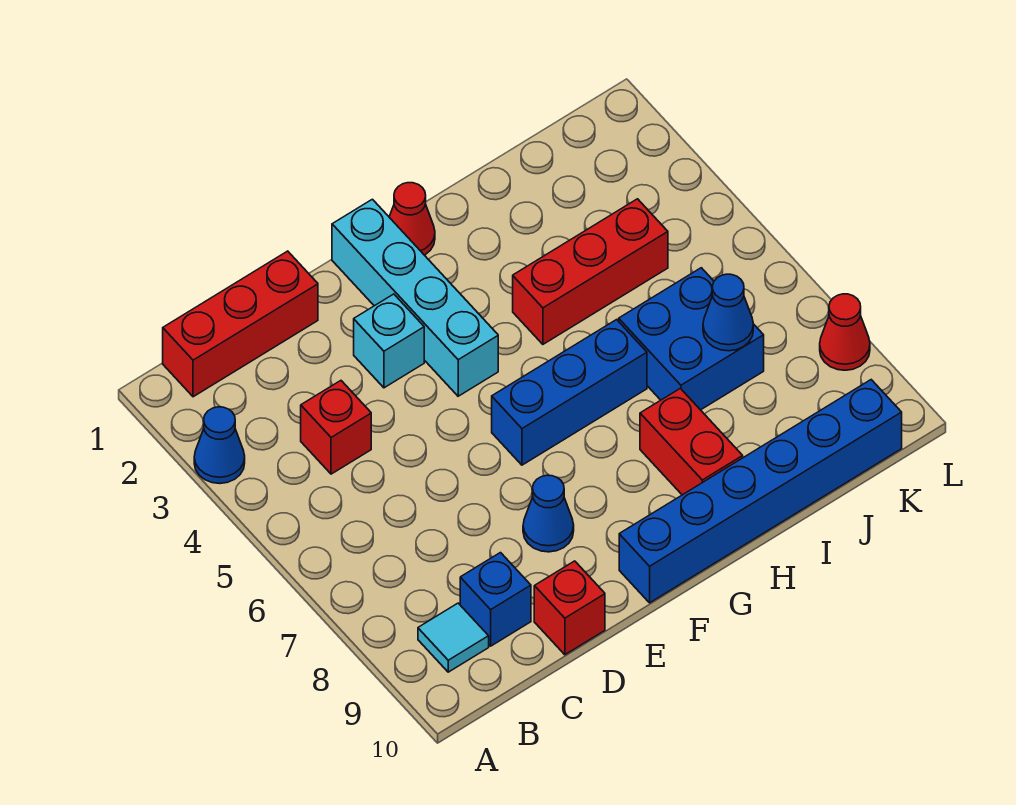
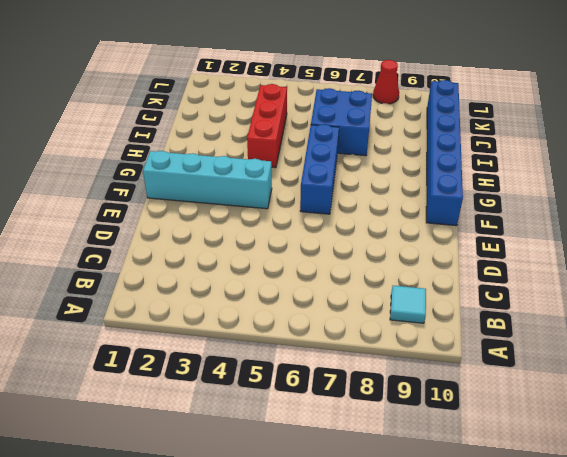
none -> blue cone A3 level 1
none -> red brick B1:D1 level 1
none -> red brick C4 level 1

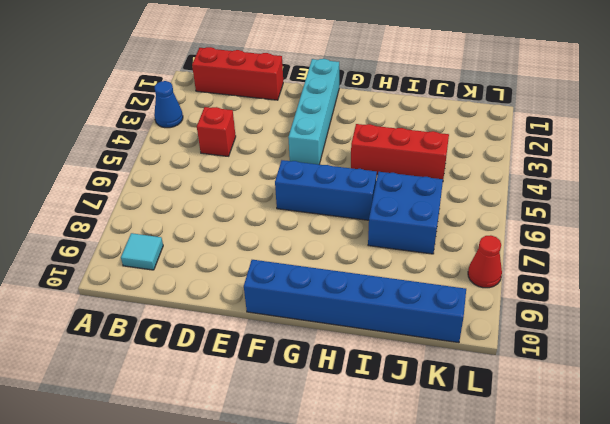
none -> blue brick C9 level 1
none -> red brick D10 level 1
none -> cyan brick E3 level 1

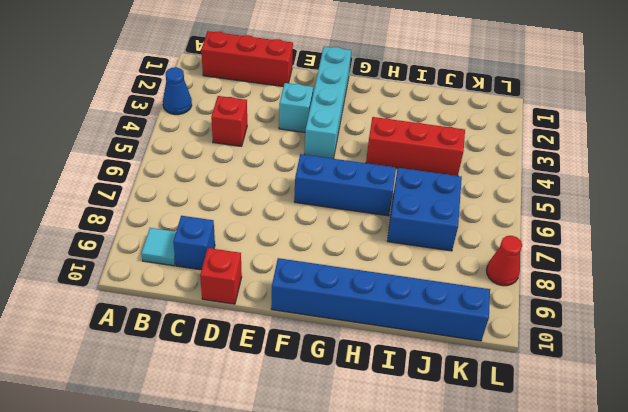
none -> blue cone E8 level 1
none -> red cone G1 level 1
none -> red brick H8:H9 level 1

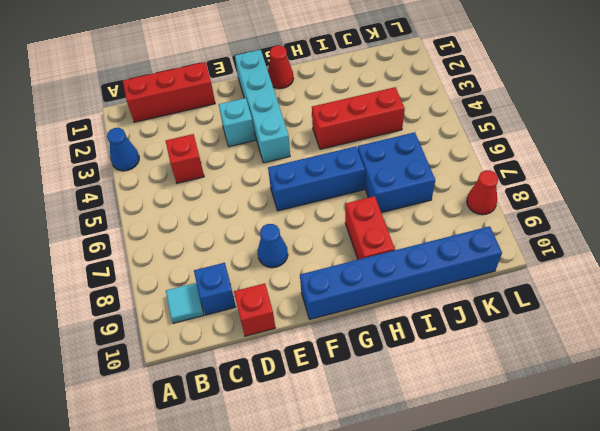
none -> blue cone J7 level 2

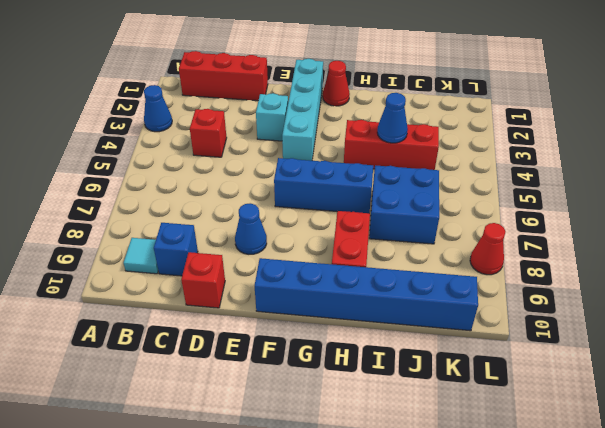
blue cone I4 level 2 -> blue cone J7 level 2

